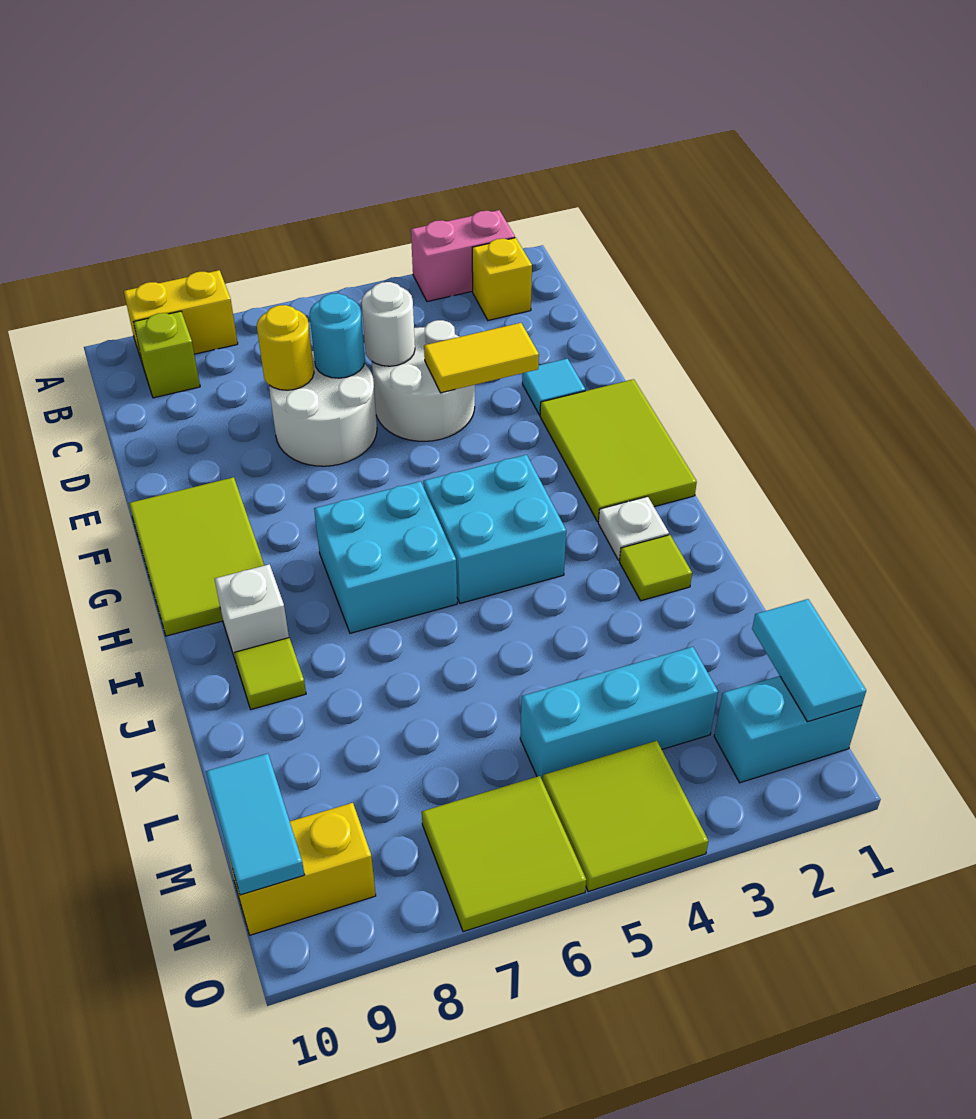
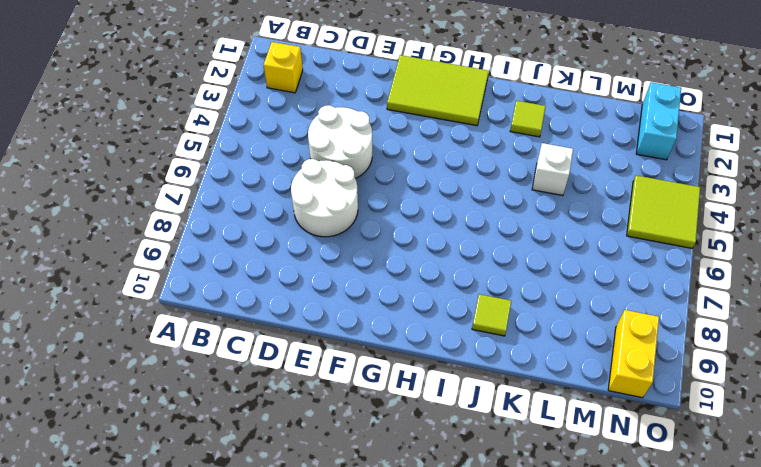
white brick K4 level 1 -> white brick I9 level 1
none -> pink brick A2:A3 level 1
none -> yellow brick A8:A9 level 1
none -> lime brick B9 level 1

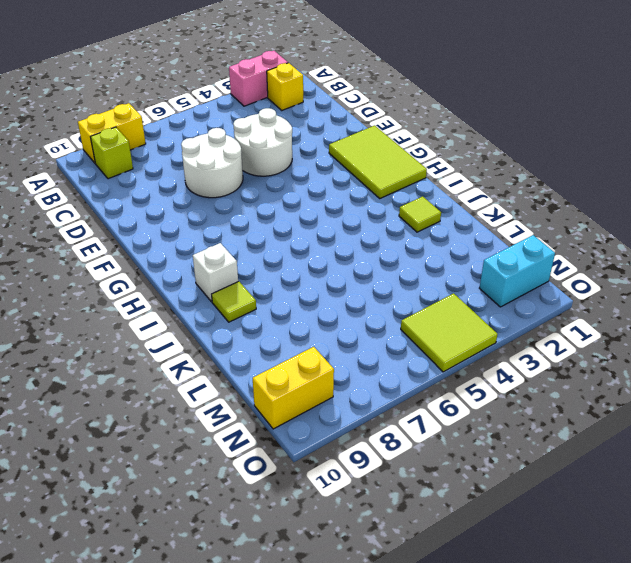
none -> cyan tile E2 level 1
none -> lime tile F9:H10 level 1
none -> cyan brick H4:I5 level 1

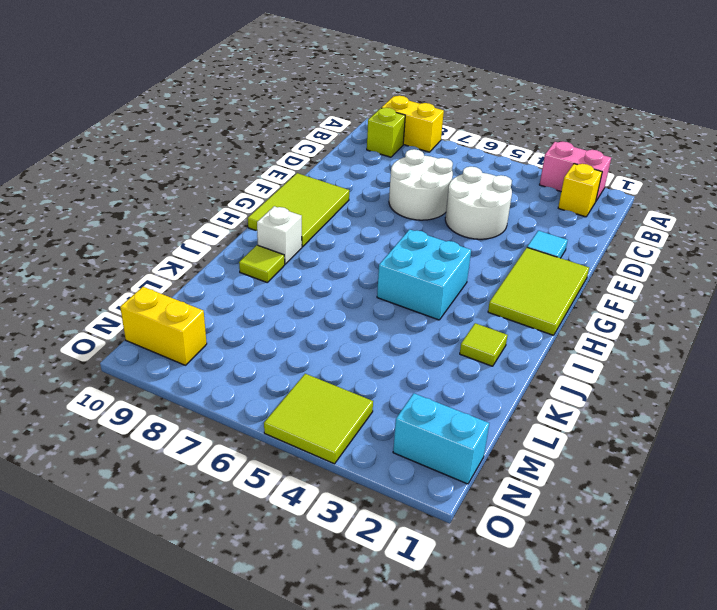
none -> cyan brick H6:I7 level 1
none -> white plate I2 level 1
none -> cyan brick M3:M5 level 1

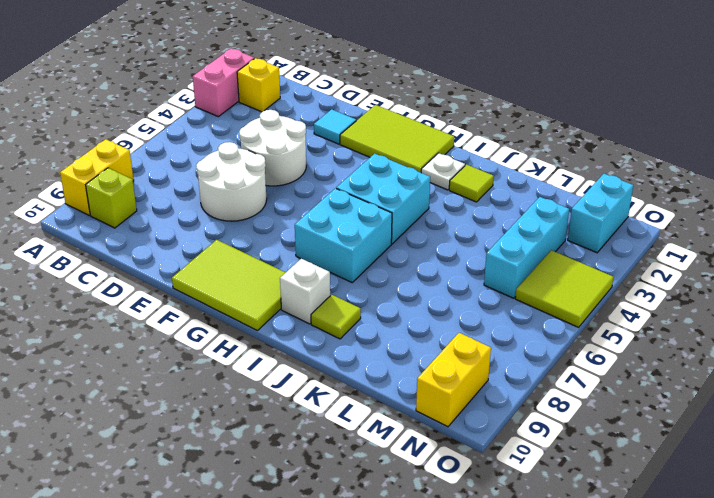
none -> lime tile N6:O7 level 1
none -> white round brick D5 level 2
none -> cyan round brick D6 level 2

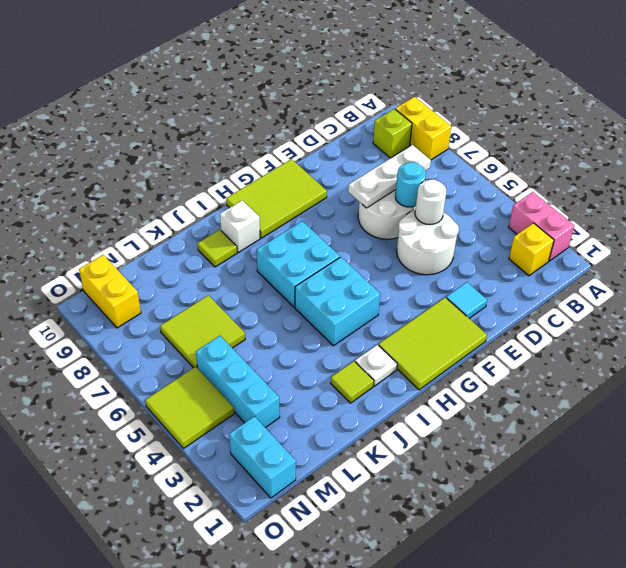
white plate C7:E7 level 2 -> yellow round brick D7 level 2
lime tile L6:M7 level 1 -> lime tile N6:O7 level 1
none -> yellow tile E3:E4 level 2
none -> cyan tile M1:N1 level 2
none -> cyan tile M10:N10 level 2

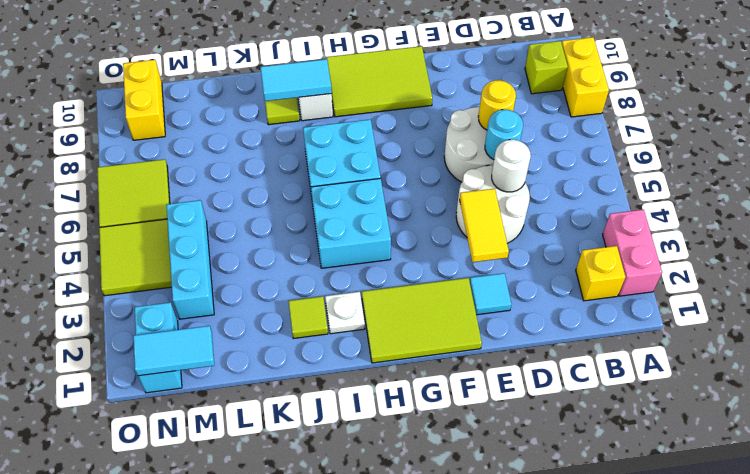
cyan tile I9:J9 level 2 -> cyan tile M10:N10 level 2

